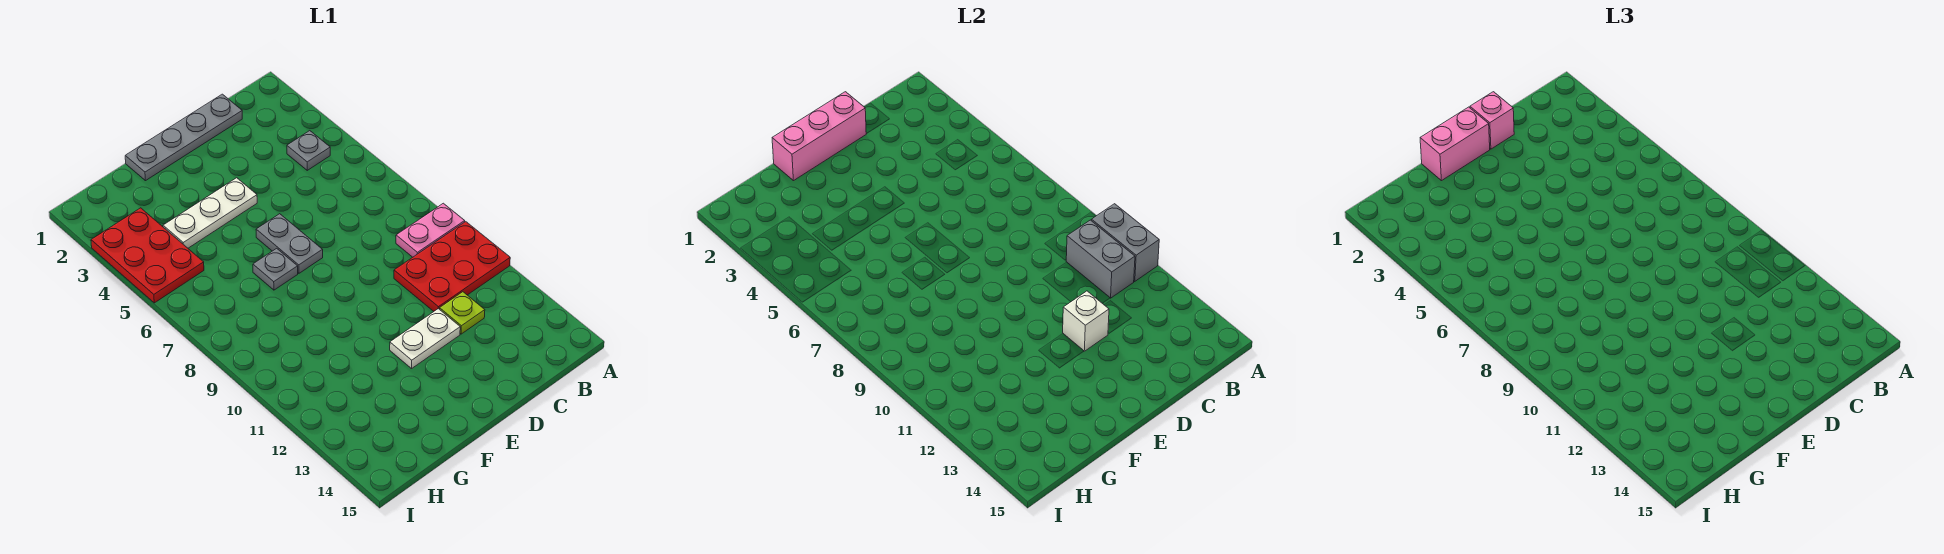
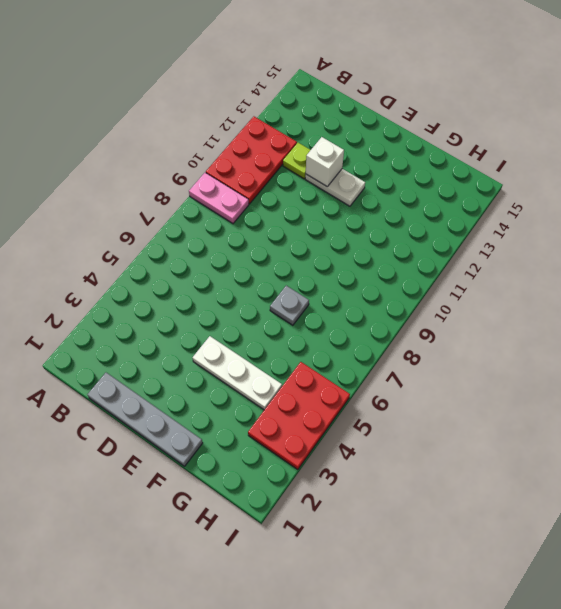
red plate A10:B12 level 1 -> red plate A10:C11 level 1
none -> grey plate B4 level 1
none -> grey plate E6:E7 level 1
none -> grey brick A10:A11 level 2

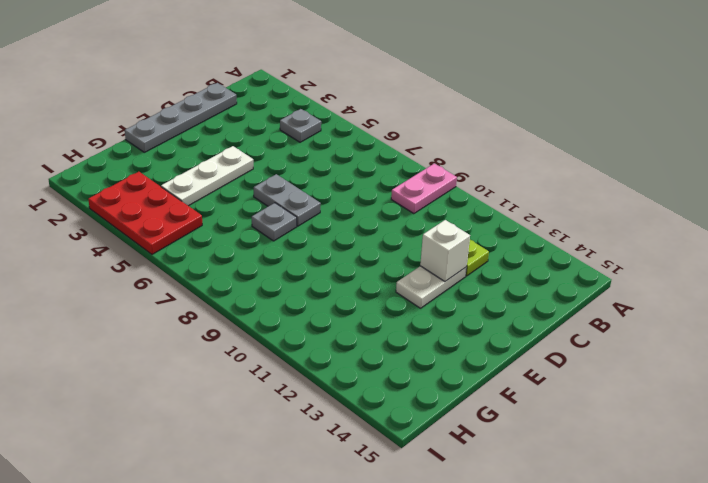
none -> red plate A10:C11 level 1
none -> grey brick A10:A11 level 2
none -> grey brick B10:B11 level 2

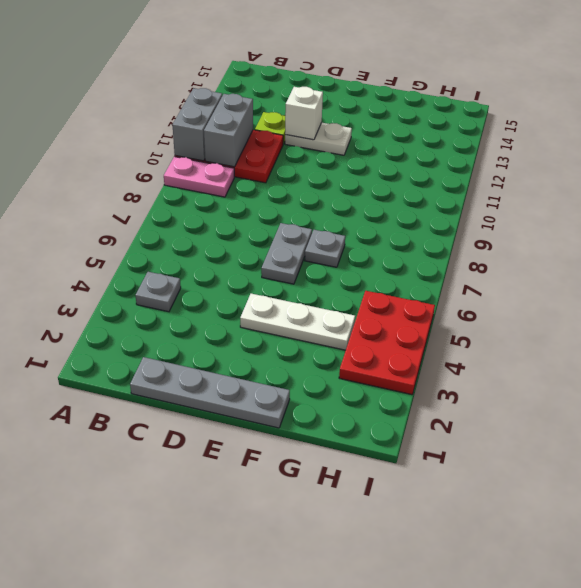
none -> pink brick D1:F1 level 2
none -> pink brick D1 level 3
none -> pink brick E1:F1 level 3

